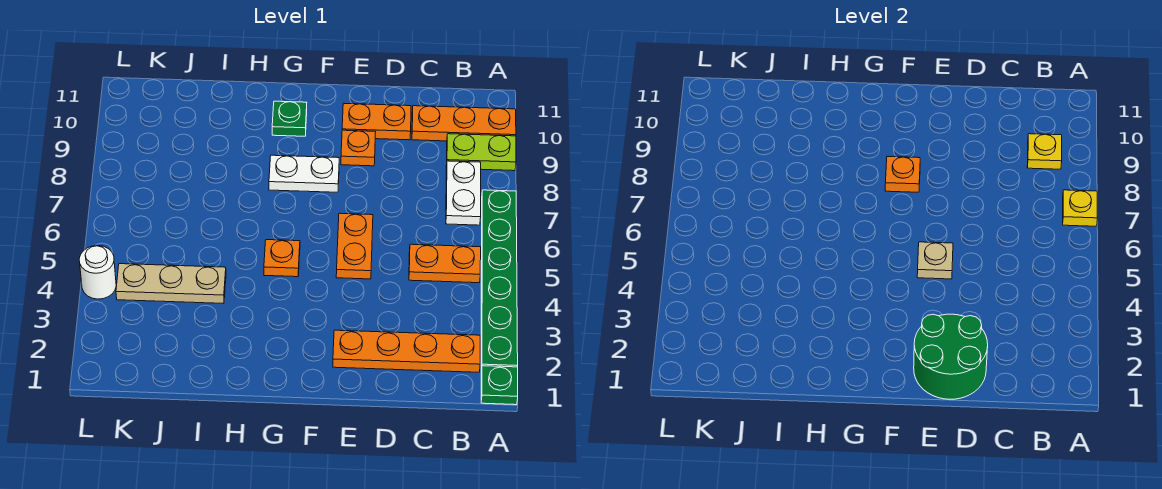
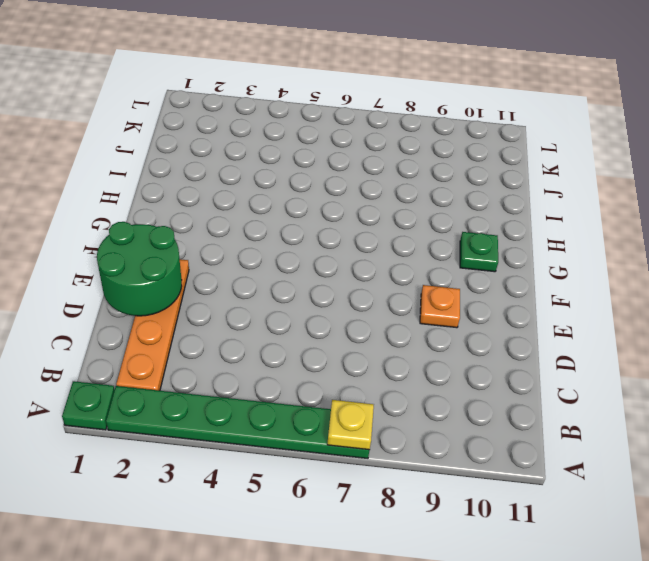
none -> lime plate A9:B9 level 1
none -> orange plate A10:C10 level 1
none -> orange plate B5:C5 level 1

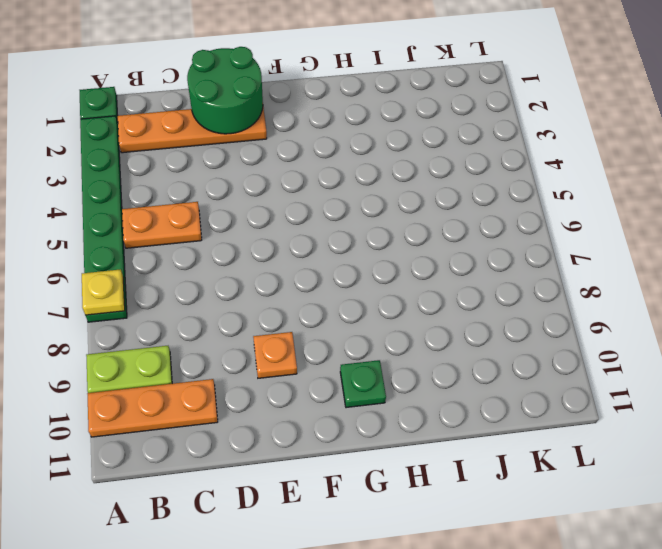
none -> white plate B7:B8 level 1
none -> orange plate D10:E10 level 1
none -> orange plate E5:E6 level 1

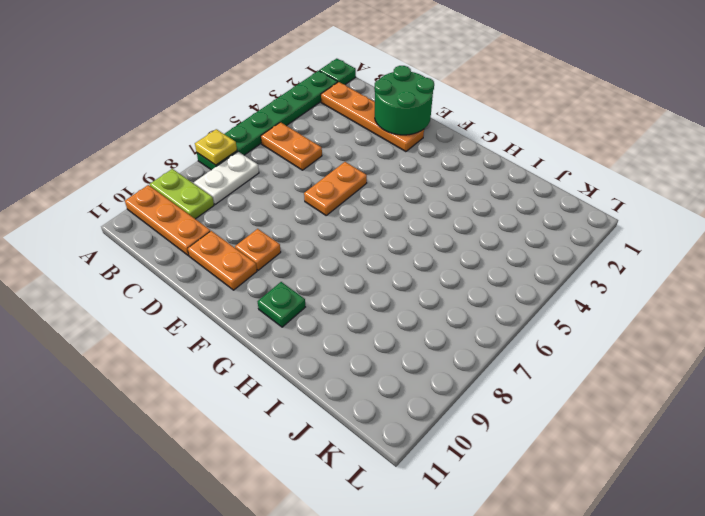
none -> white plate F8:G8 level 1
none -> orange plate G5 level 1
none -> tan plate I4:K4 level 1

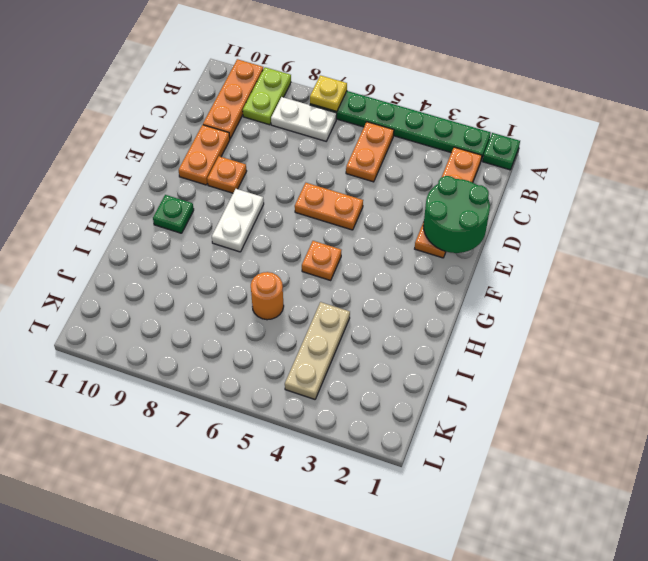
orange round brick I6 level 1 -> none
none -> white round brick L4 level 1
none -> yellow plate B9 level 2
none -> tan plate E5 level 2

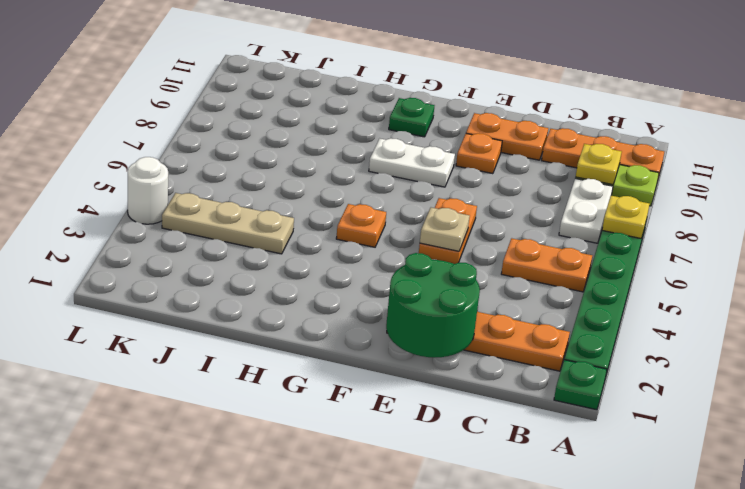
none -> orange plate F8 level 2

